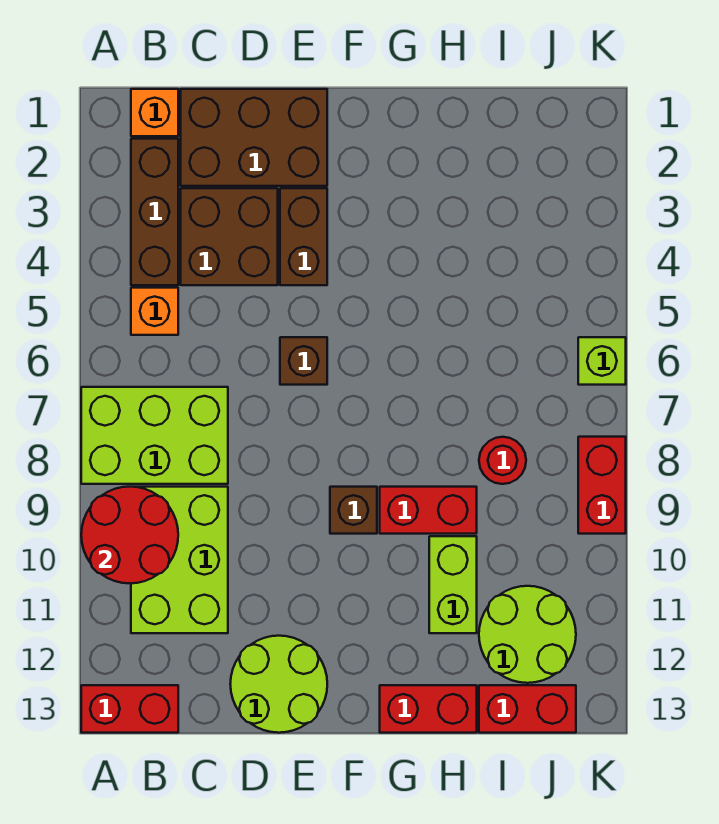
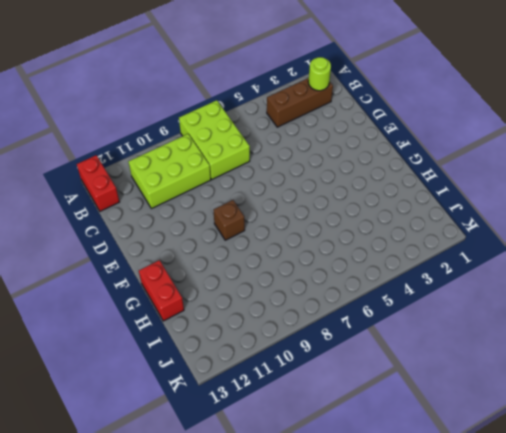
lime round brick B2 level 2 -> none
none -> orange brick B1 level 1
none -> orange brick B5 level 1
none -> brown brick C1:E2 level 1

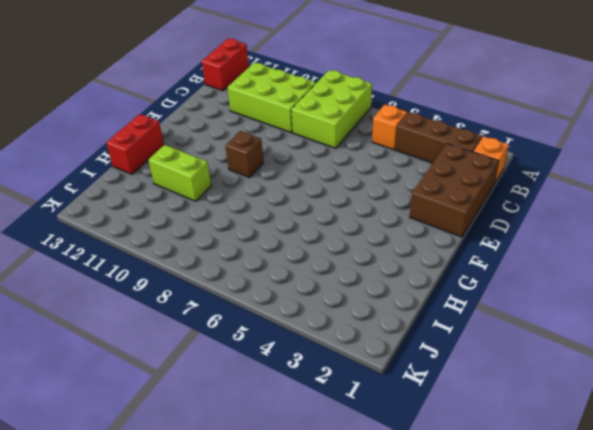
none -> brown brick C3:D4 level 1
none -> lime round brick D12:E13 level 1
none -> brown brick E3:E4 level 1

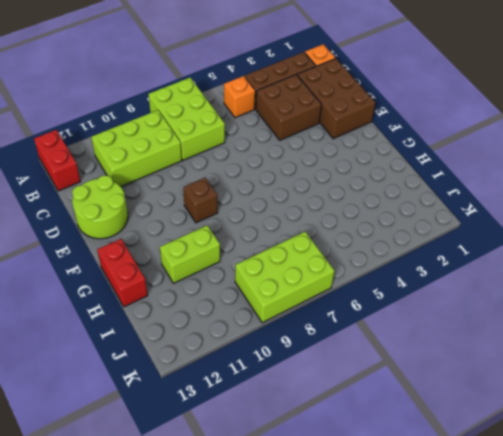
lime brick J7:K9 level 1 -> red brick K8:K9 level 1
none -> brown brick E3:E4 level 1
none -> brown brick E6 level 1
none -> red brick G9:H9 level 1

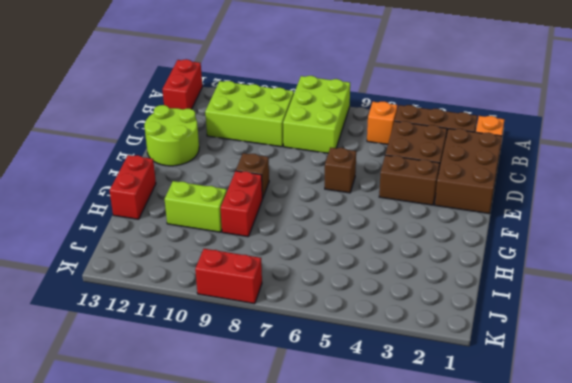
none -> red round brick I8 level 1
none -> lime round brick I11:J12 level 1
none -> red brick I13:J13 level 1

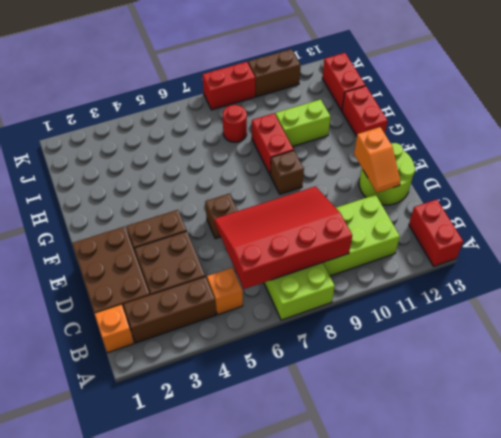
red slope B6:D9 level 2 top B -> red round brick A9:B10 level 2
orange slope D12:E12 level 2 top E -> none
brown brick K10:K11 level 1 -> none
none -> lime round brick I11:J12 level 1
none -> lime brick K6 level 1

